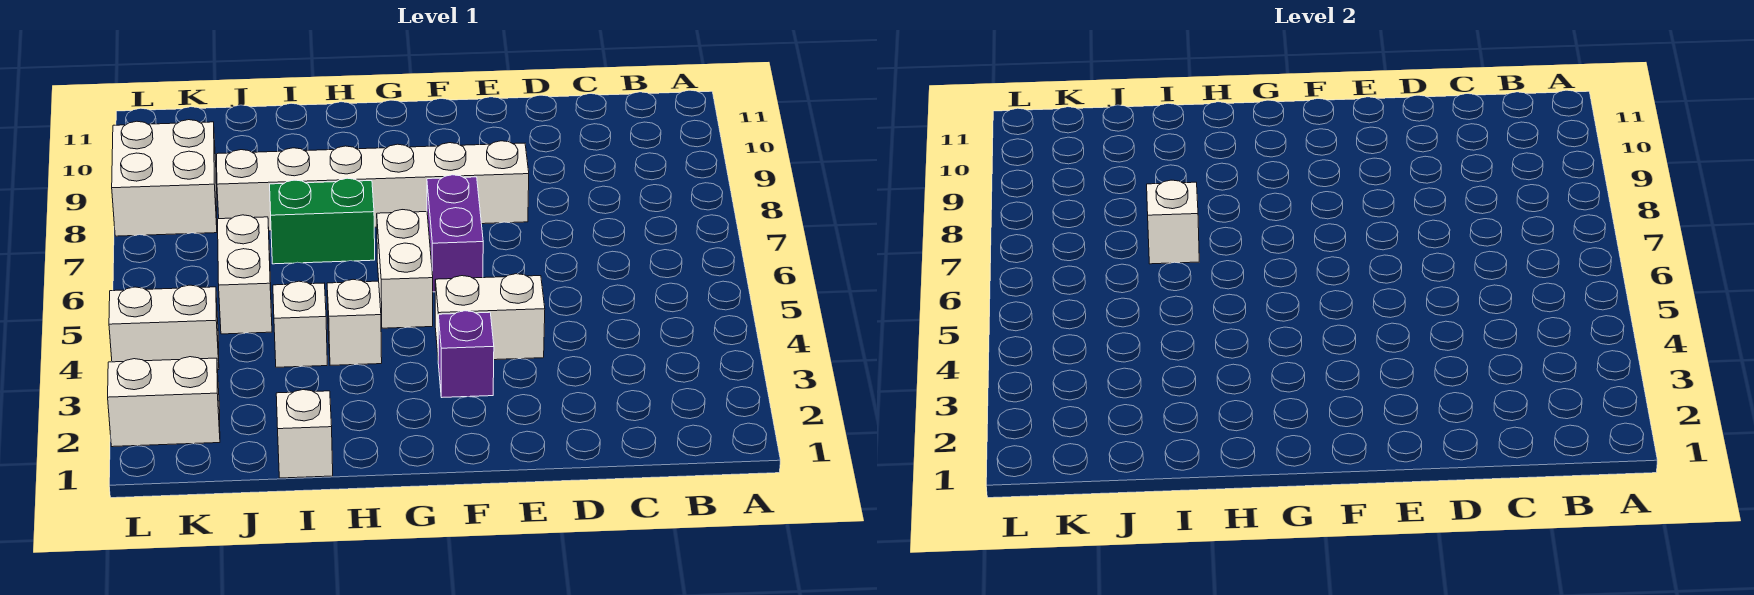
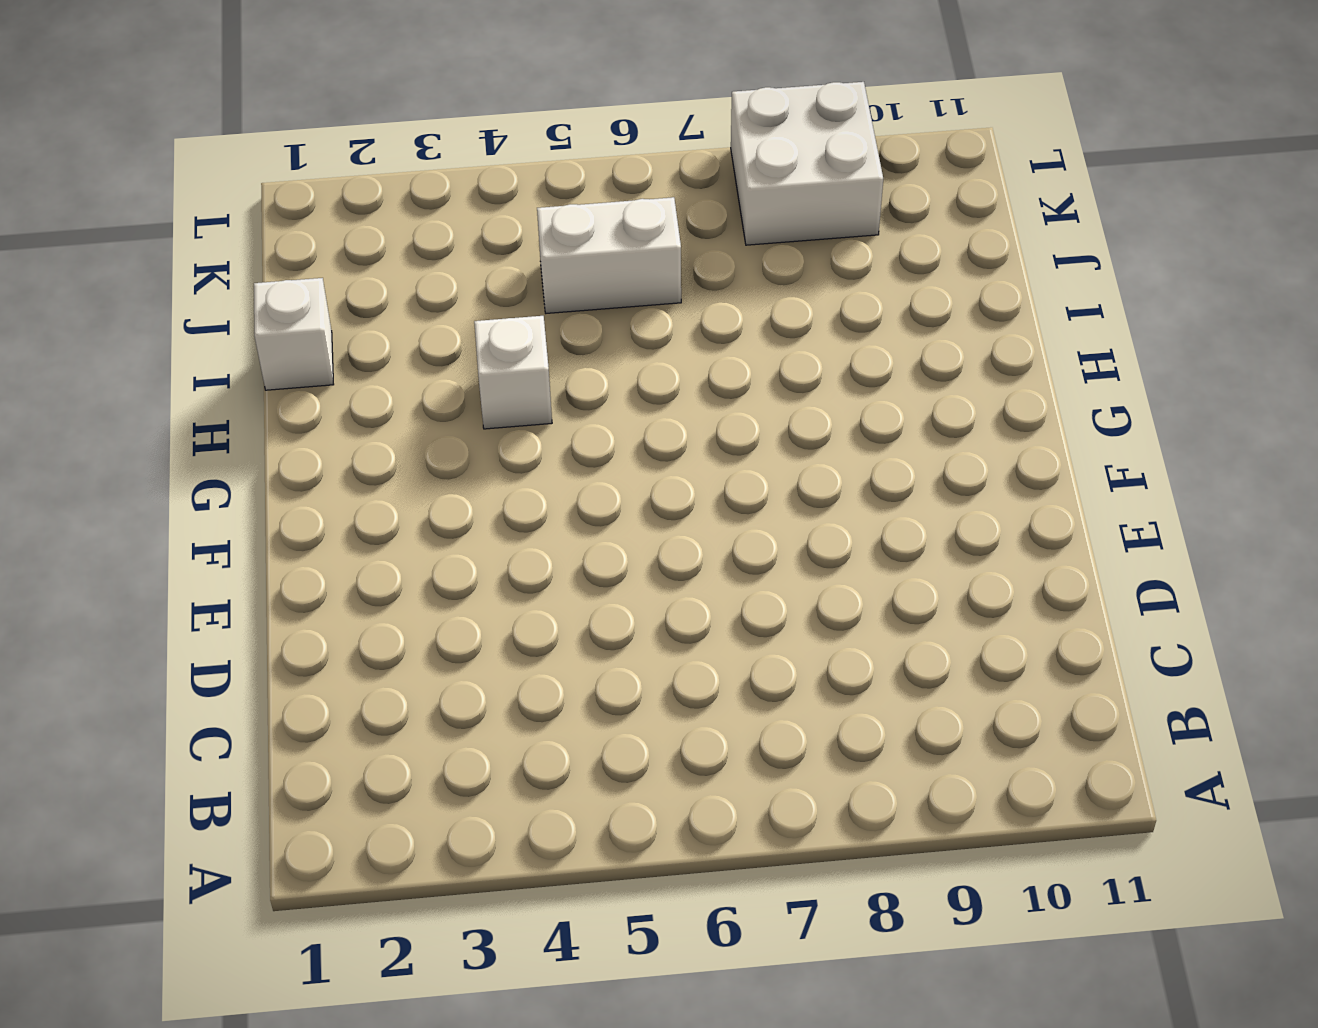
none -> white brick E4:F4 level 1
none -> white brick E8:J8 level 1
none -> purple brick F3 level 1

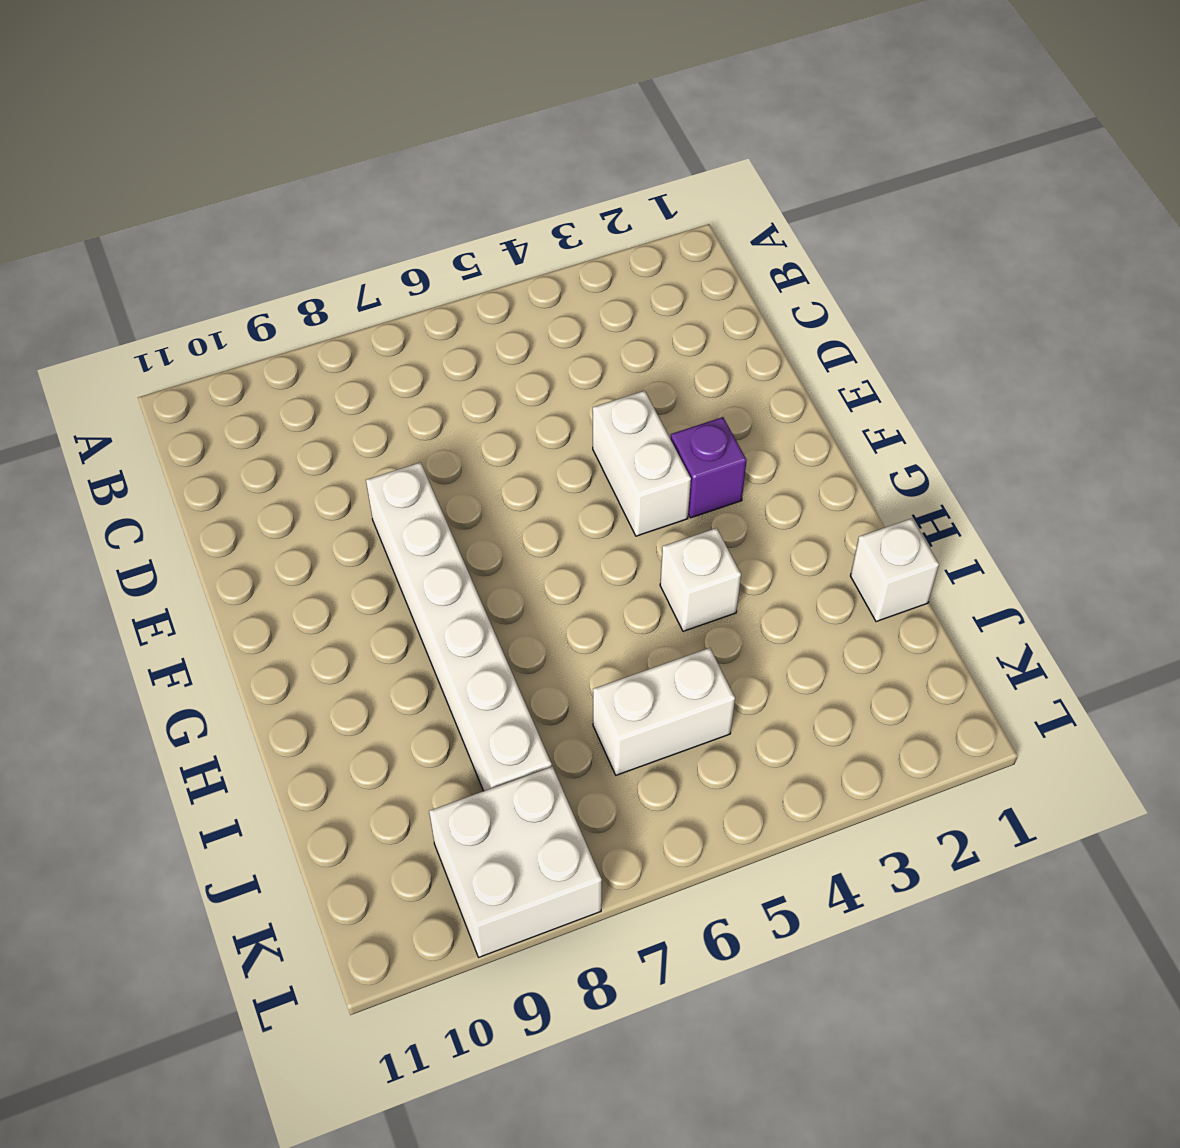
none -> purple brick F6:F7 level 1
none -> white brick G5:G6 level 1
none -> green brick H7:I7 level 1

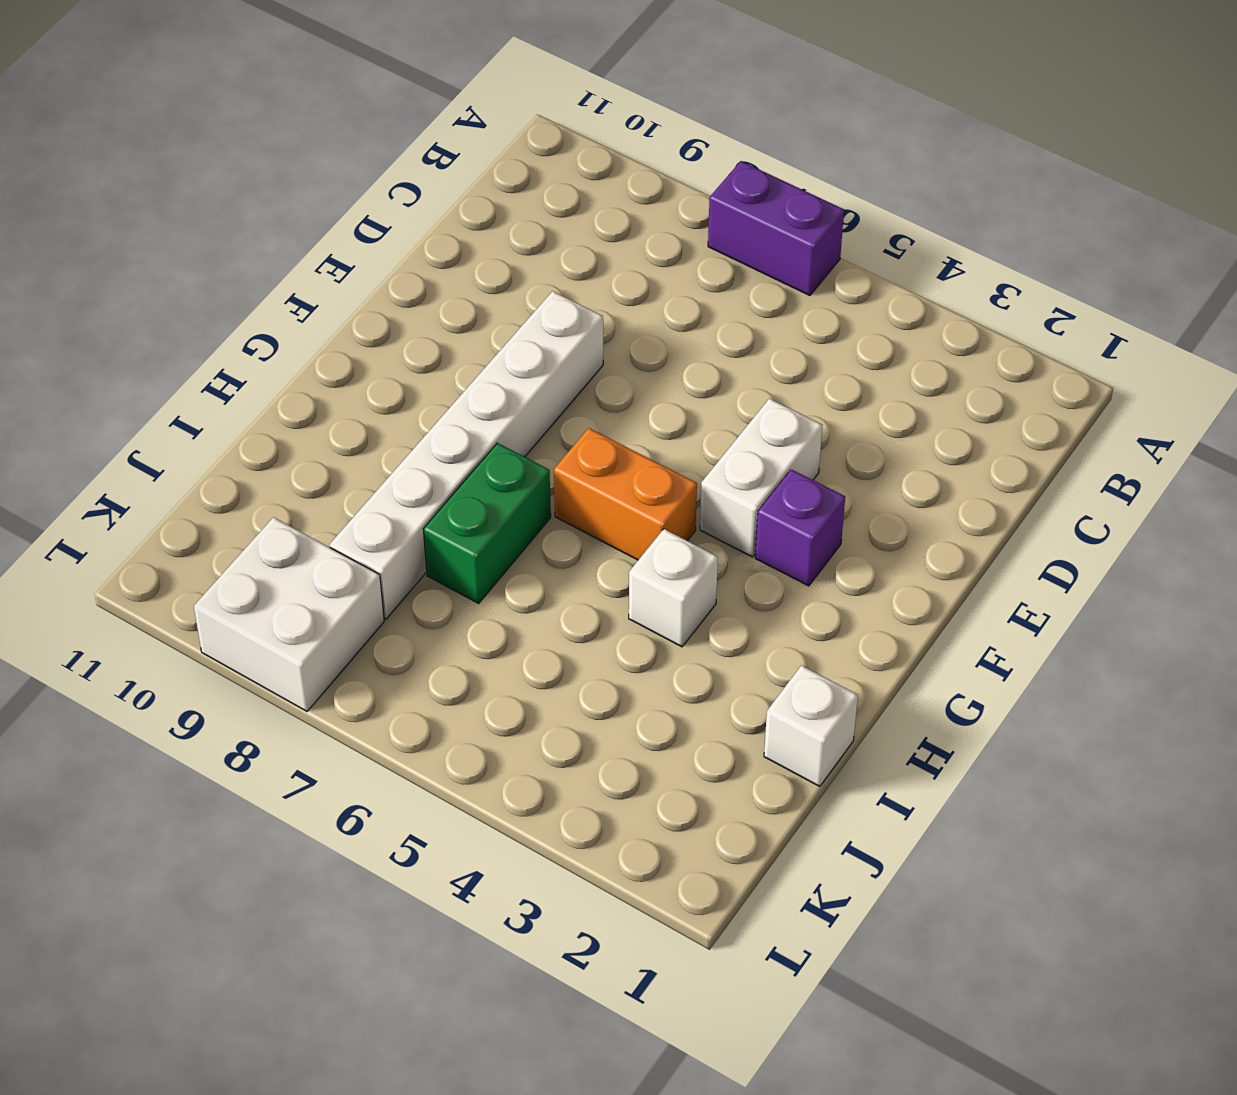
purple brick A6:A7 level 1 -> purple brick F6:F7 level 1
orange brick G5:G6 level 1 -> white brick G5:G6 level 1
none -> white brick I4 level 1
none -> white brick J5:J6 level 1
none -> white brick K2:L2 level 1

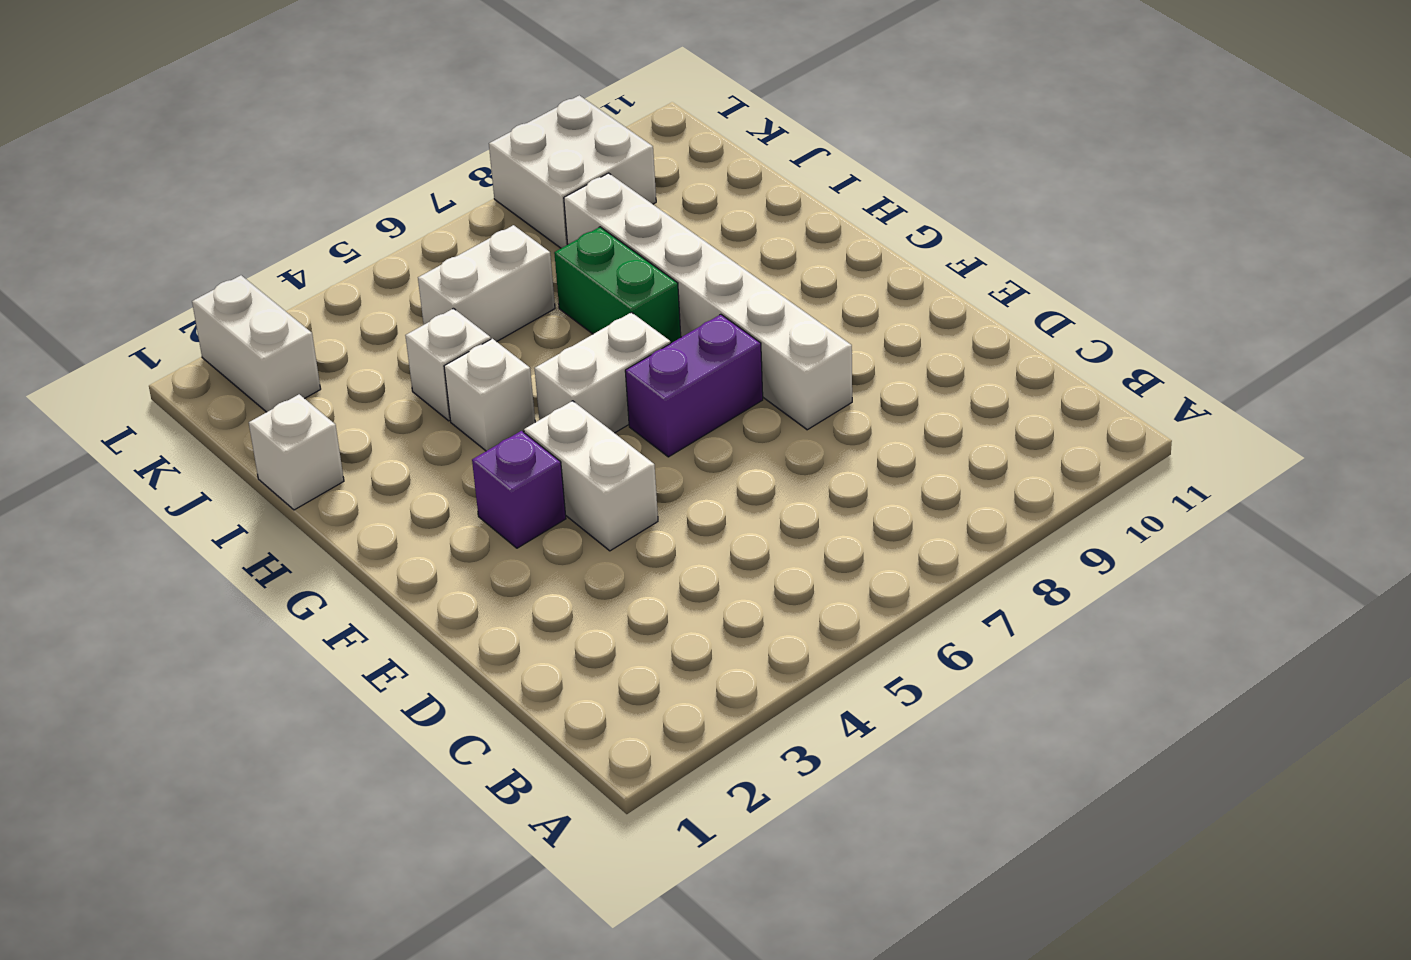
none -> white brick K4:L4 level 1
none -> white brick I7 level 2

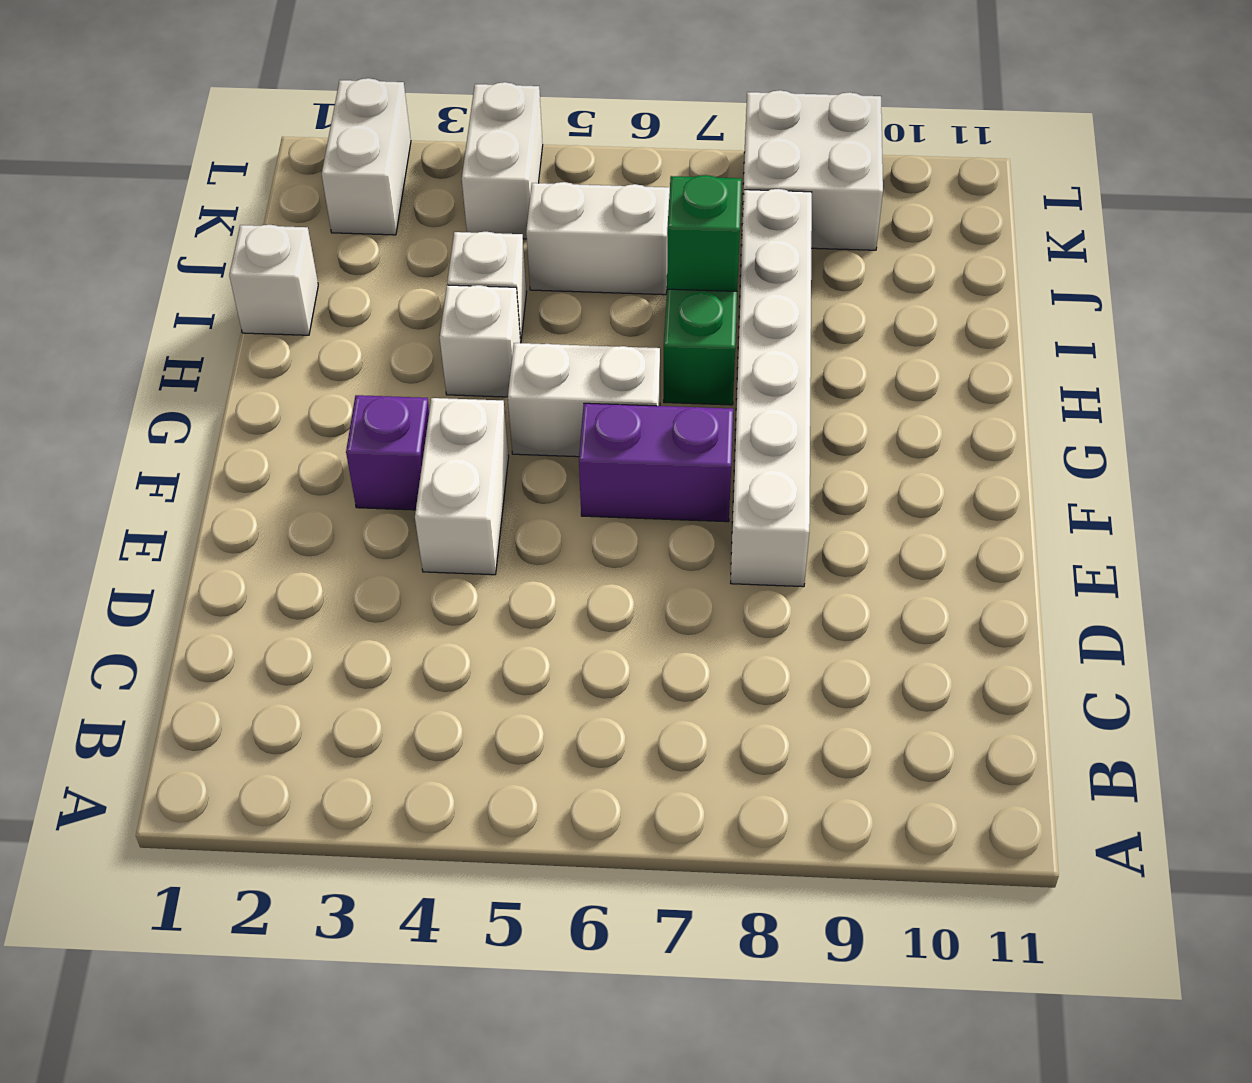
green brick I7 level 2 -> white brick I7 level 2

